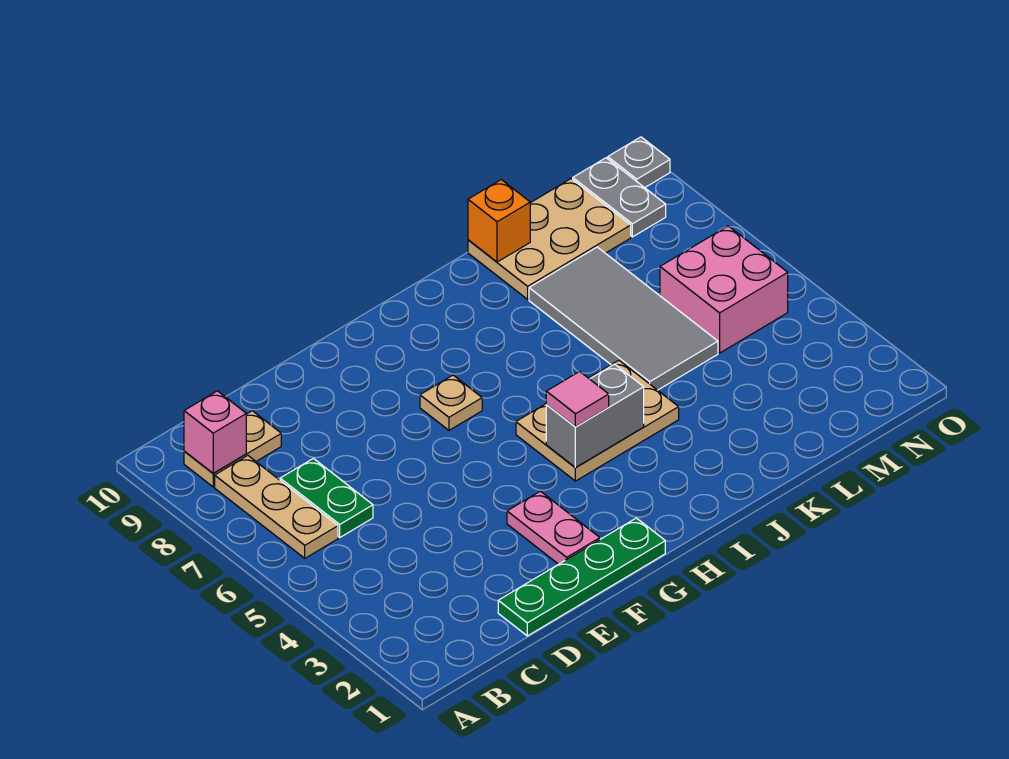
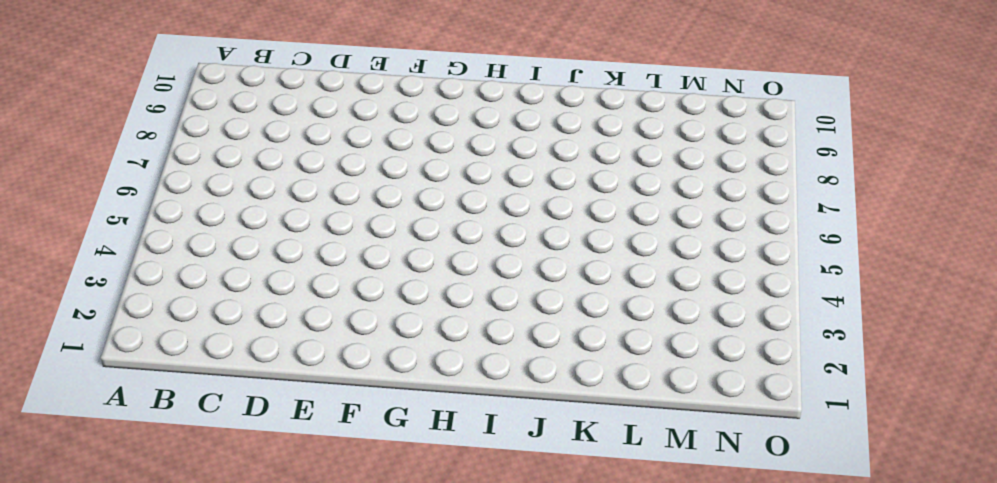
none -> tan plate B6:B8 level 1
none -> tan plate B9:C9 level 1
none -> green plate C6:C7 level 1

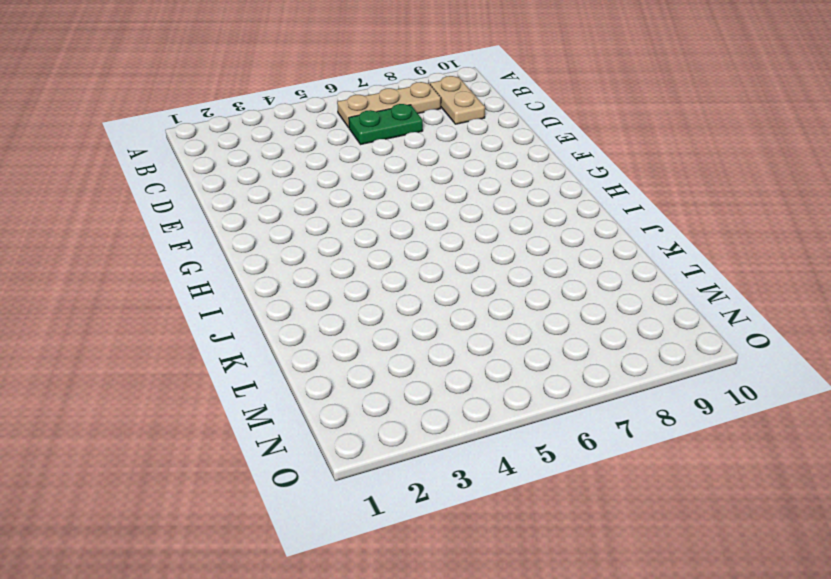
none -> green plate D1:G1 level 1
none -> pink plate F2:F3 level 1
none -> tan plate G7 level 1

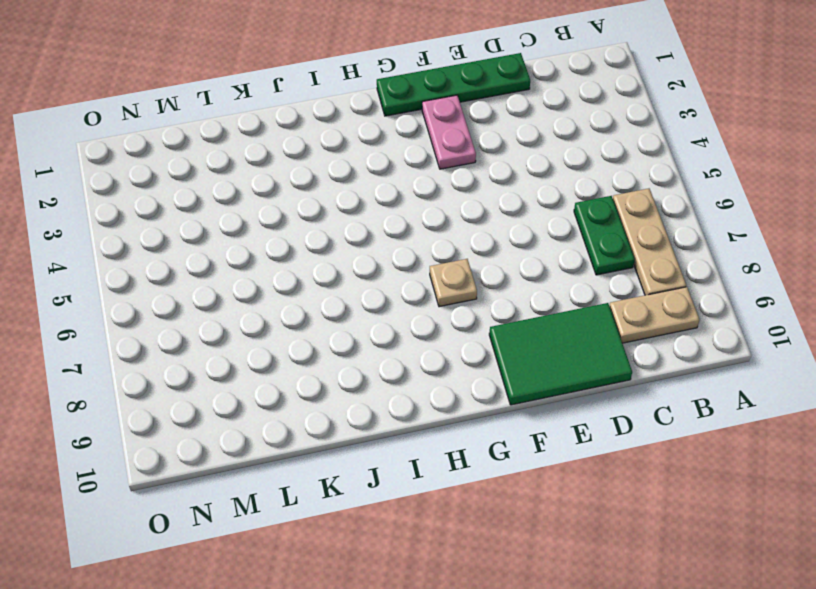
green tile D9:F10 level 1 -> none
none -> tan plate H4:J5 level 1
none -> grey tile K5:L8 level 1
none -> tan plate K9:M10 level 1

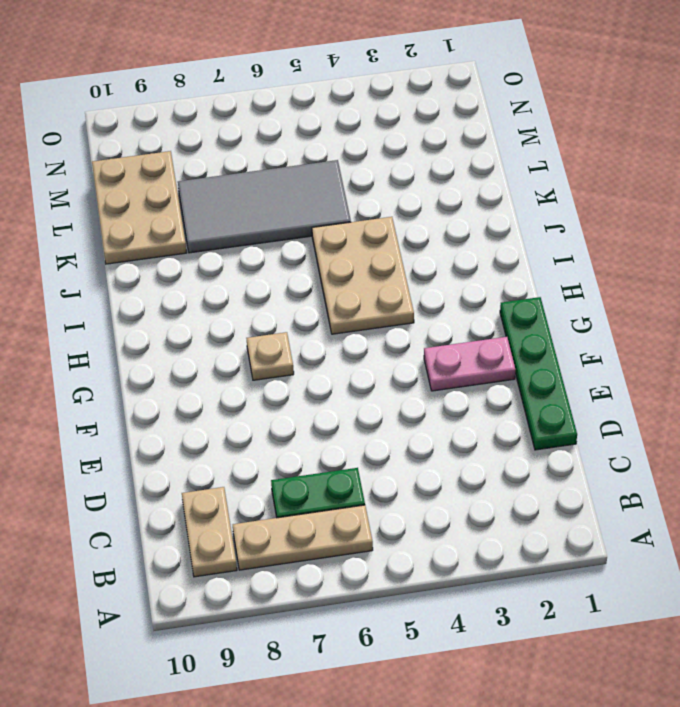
none -> pink brick M5:N6 level 1
none -> grey plate N9:N10 level 1
none -> grey plate O10 level 1

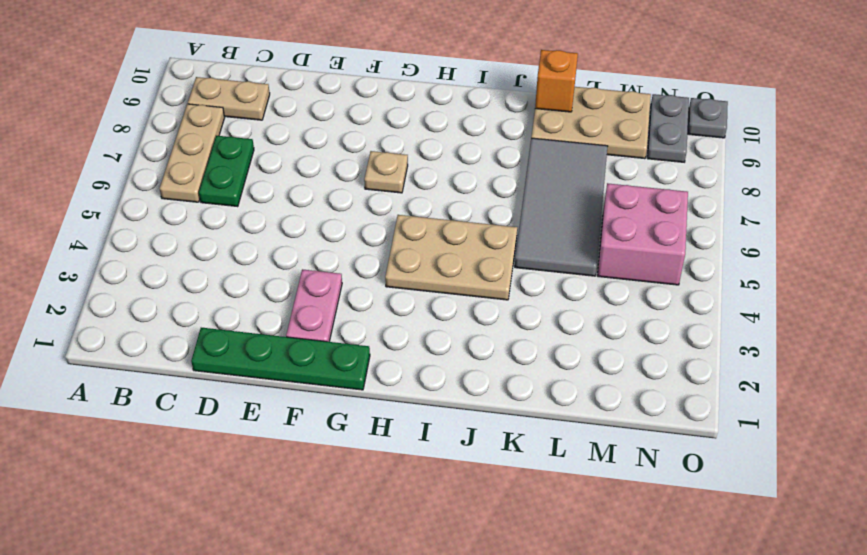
none -> pink brick B9 level 2
none -> grey brick H4:I4 level 2
none -> pink tile H4 level 3

